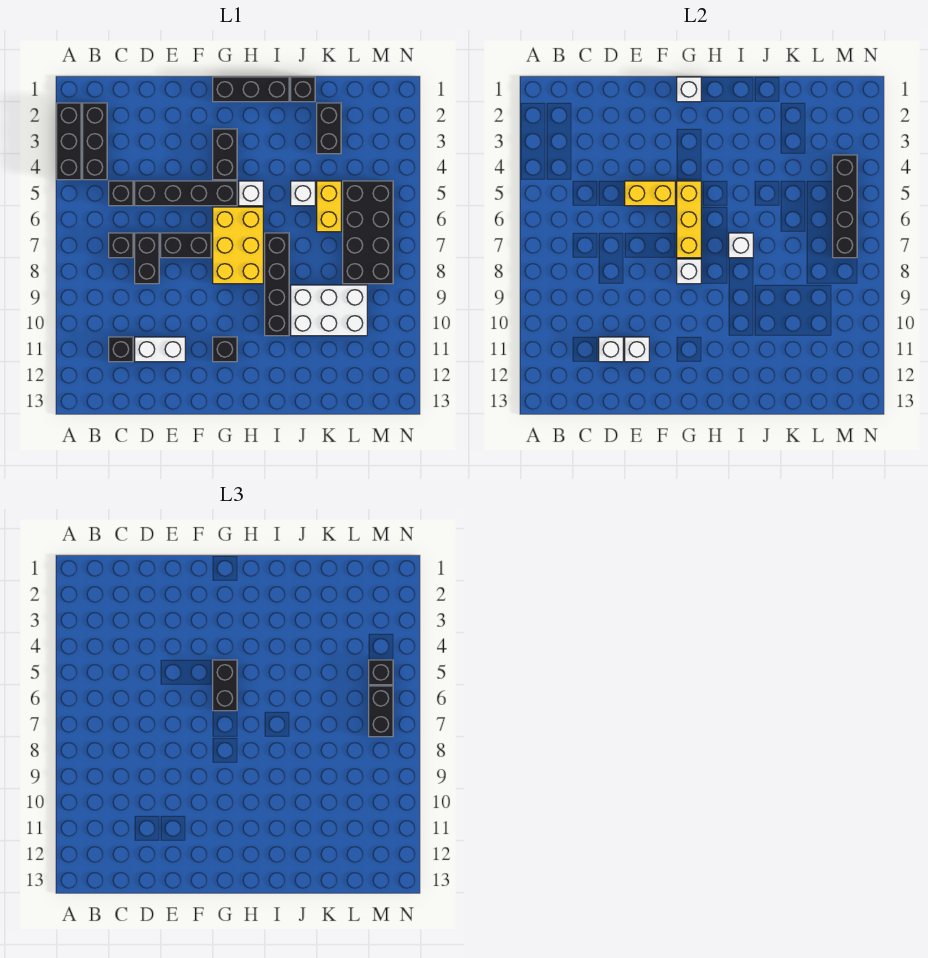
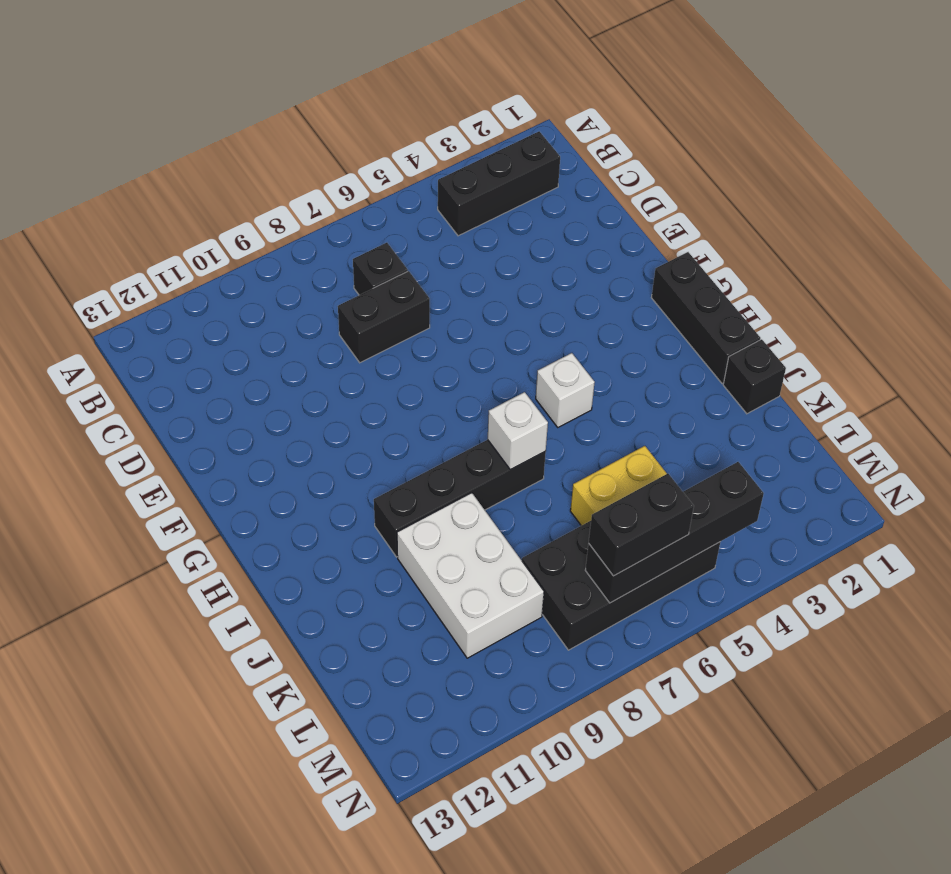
none -> black brick A2:A4 level 1
none -> black brick C5 level 1
none -> black brick C11 level 1
none -> black brick D5:G5 level 1

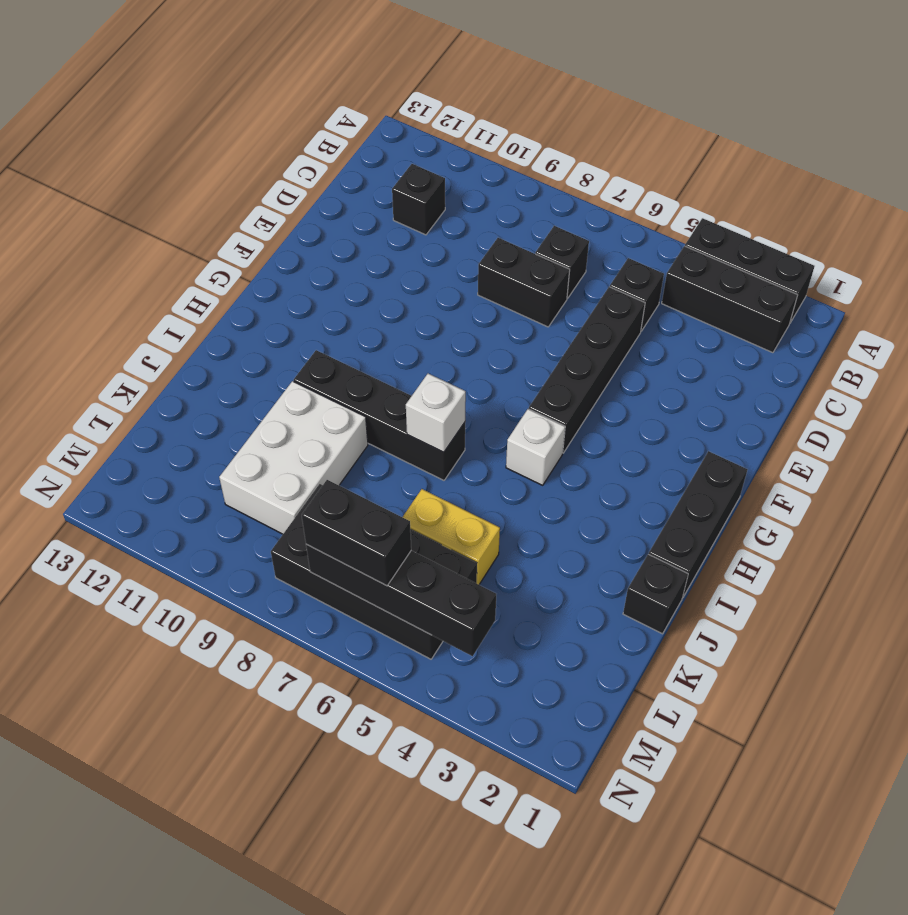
none -> white brick D11:E11 level 1
none -> black brick E7:F7 level 1
none -> black brick G3:G4 level 1
none -> yellow brick G6:H8 level 1

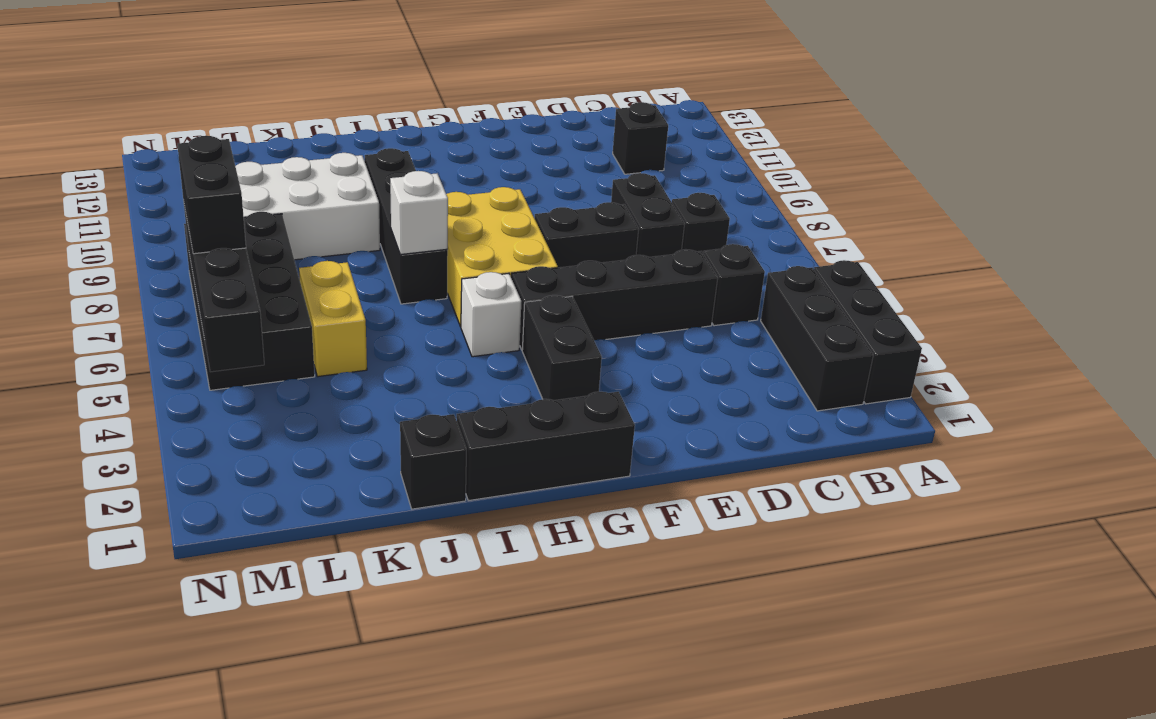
none -> white brick D11:E11 level 1
none -> black brick G11 level 1
none -> white brick J5 level 1
none -> black brick K2:K3 level 1

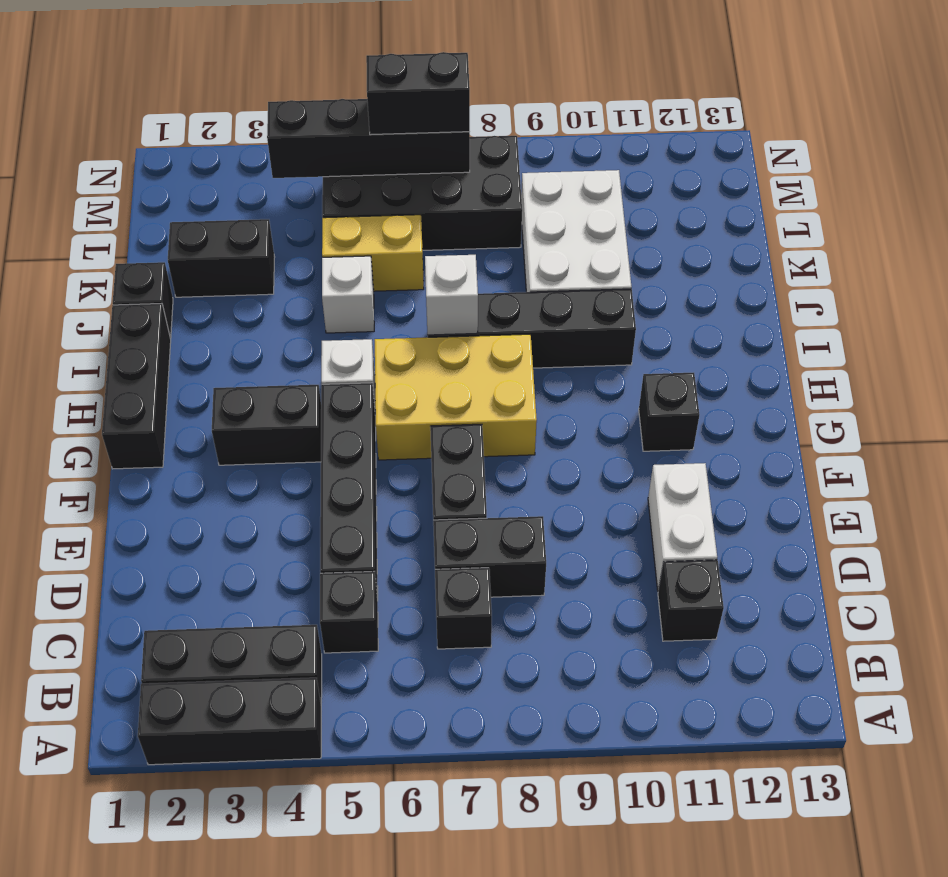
none -> white brick D11 level 2
none -> yellow brick E5:F5 level 2
none -> white brick E11 level 2
none -> white brick G1 level 2

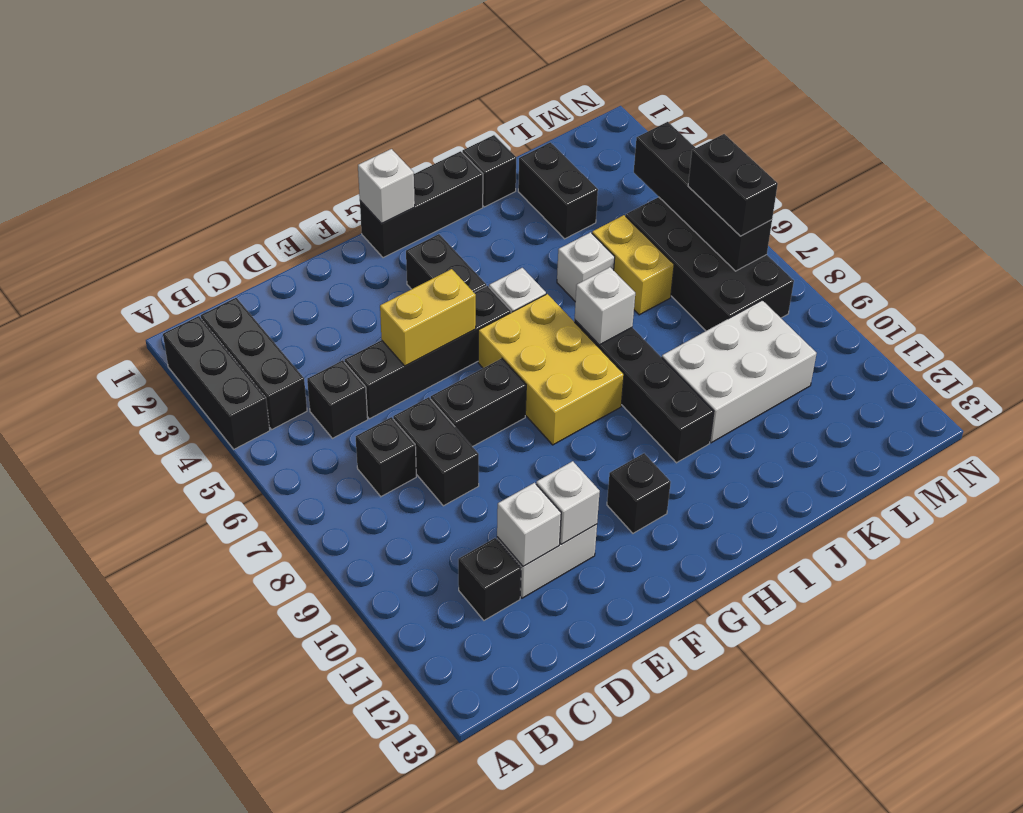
none -> yellow brick G5:G7 level 2
none -> white brick G8 level 2
none -> black brick G5:G6 level 3
none -> black brick M5 level 3

